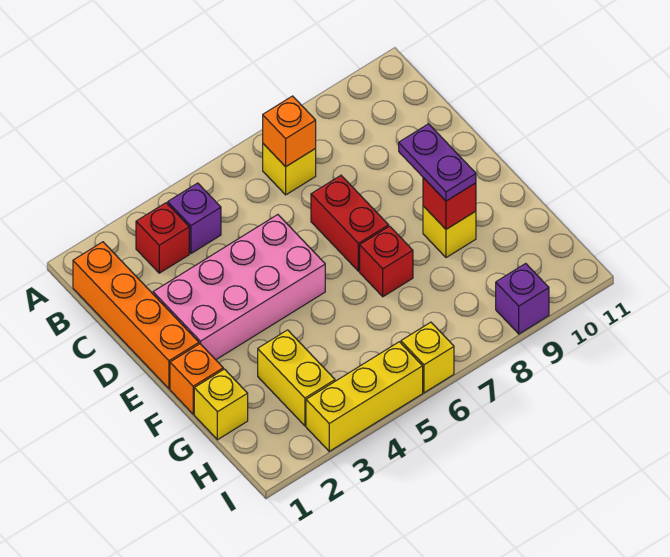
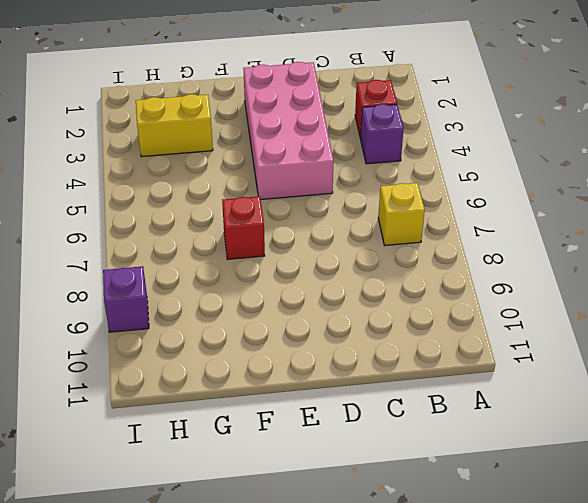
none -> orange brick B1:E1 level 1
none -> red brick D7:E7 level 1
none -> orange brick F1 level 1

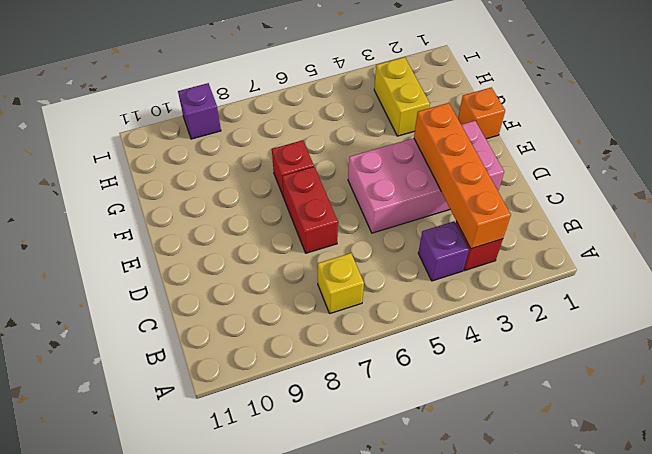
orange brick B3:E3 level 2 -> orange brick B1:E1 level 1
none -> yellow brick F9 level 1
none -> yellow brick G1 level 1
none -> yellow brick I3:I5 level 1

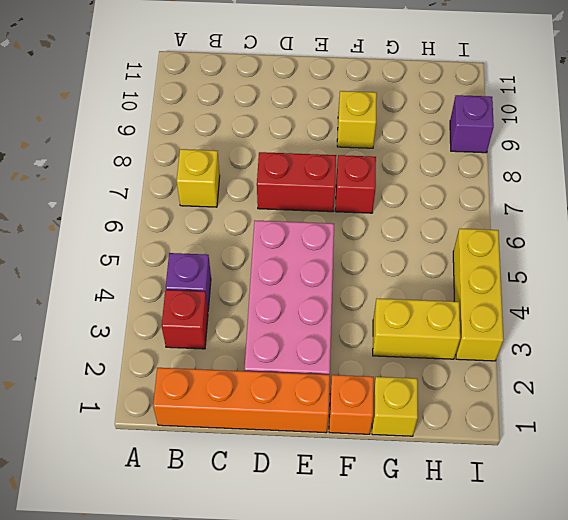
none -> yellow brick I6 level 1
none -> orange brick B7 level 2
none -> red brick F9 level 2

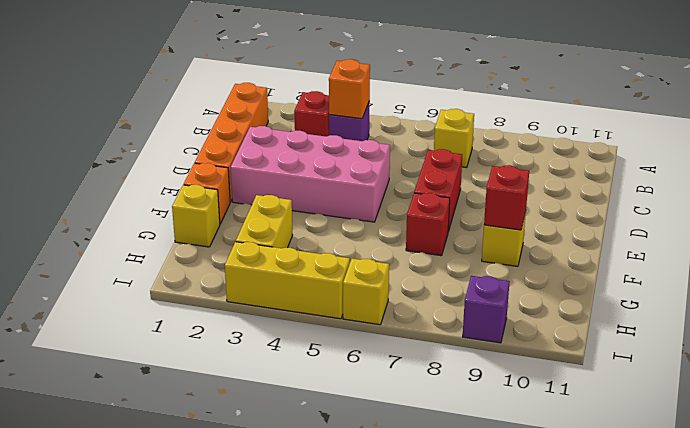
orange brick B4 level 2 -> orange brick B7 level 2
none -> purple plate E9:F9 level 3

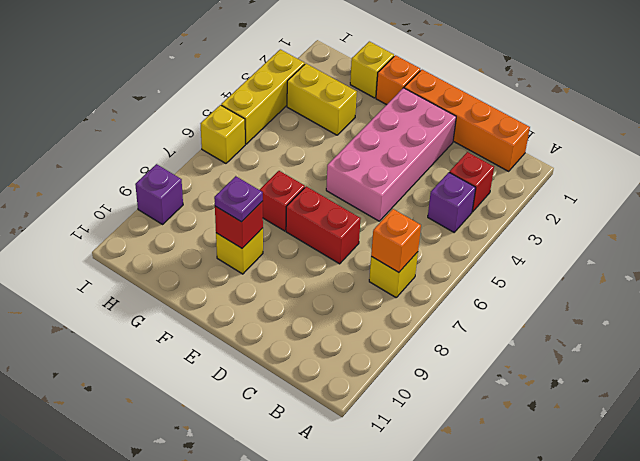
purple plate F9 level 3 -> purple plate E9:F9 level 3

